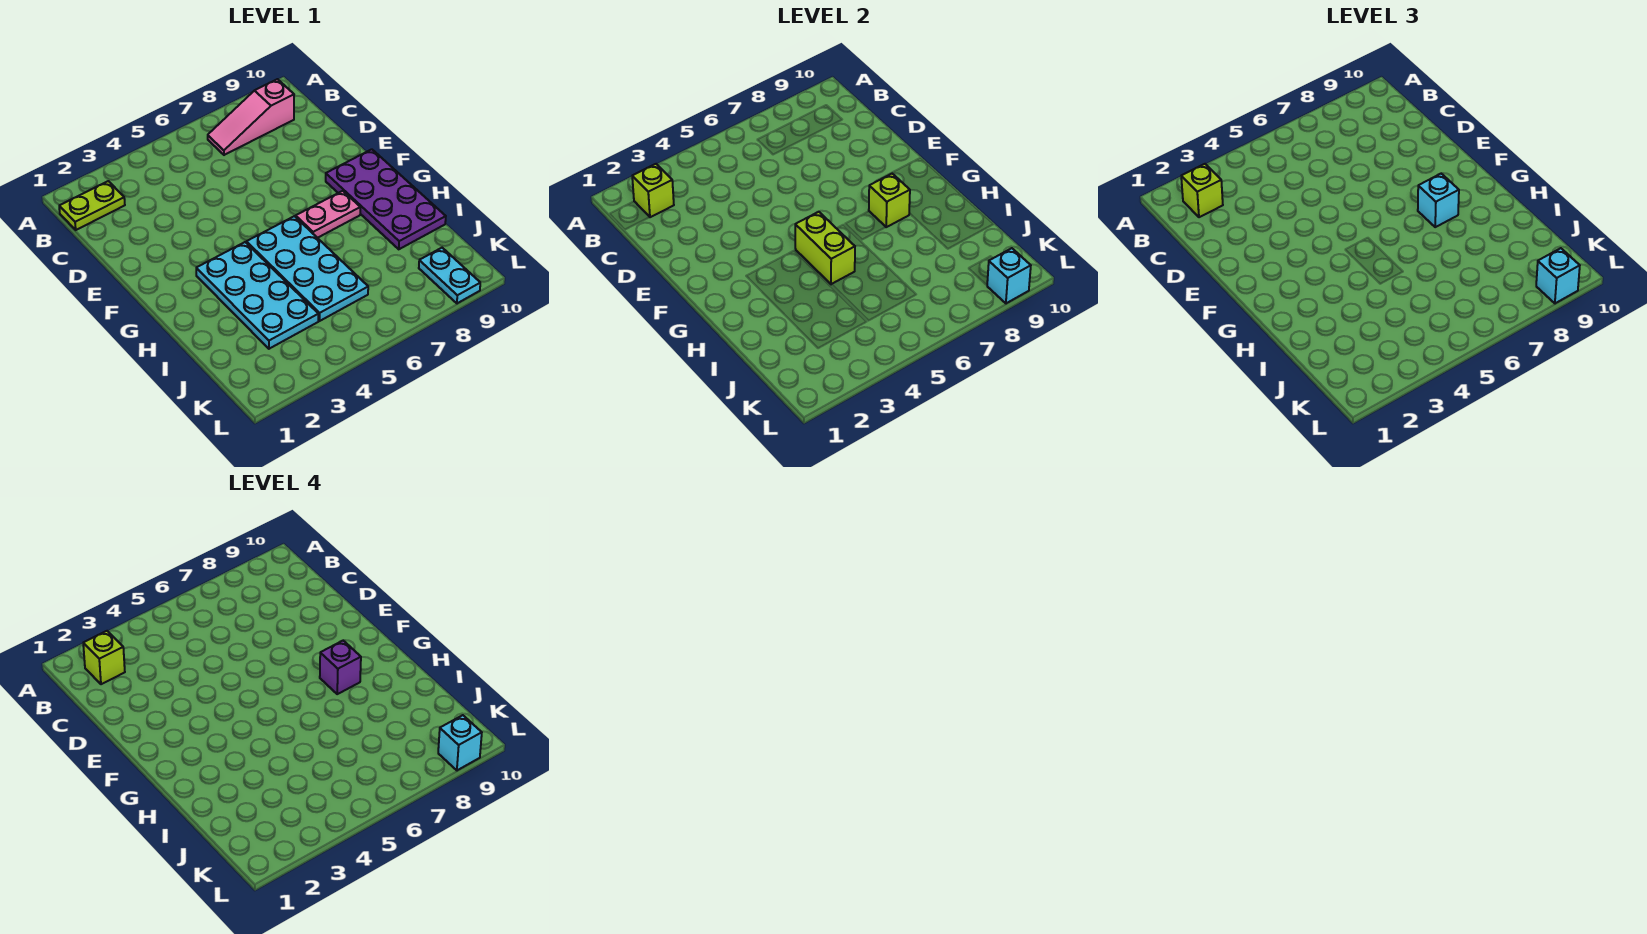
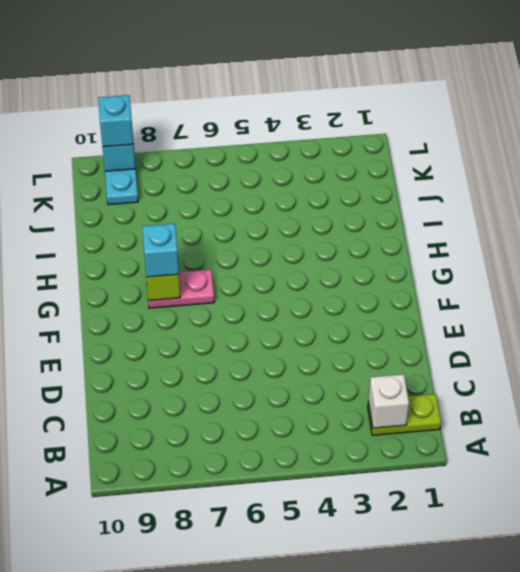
white brick B2 level 2 -> lime brick B2 level 2
none -> pink slope B7:B9 level 1 top 9
none -> purple plate F9:I10 level 1
none -> cyan plate G3:J4 level 1

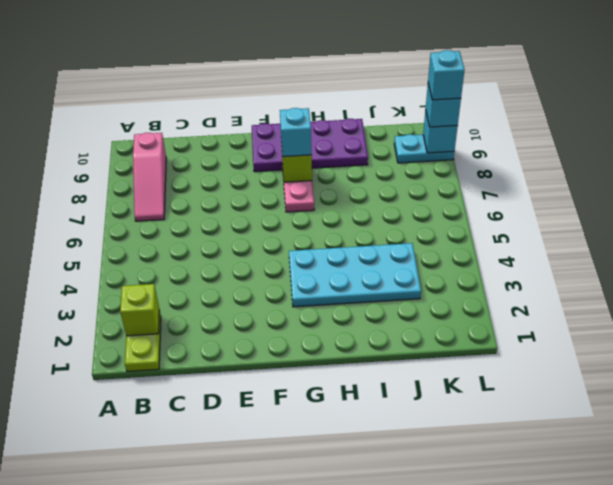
none -> cyan plate G5:J6 level 1
none -> lime brick G5:H5 level 2
none -> lime brick B2 level 3

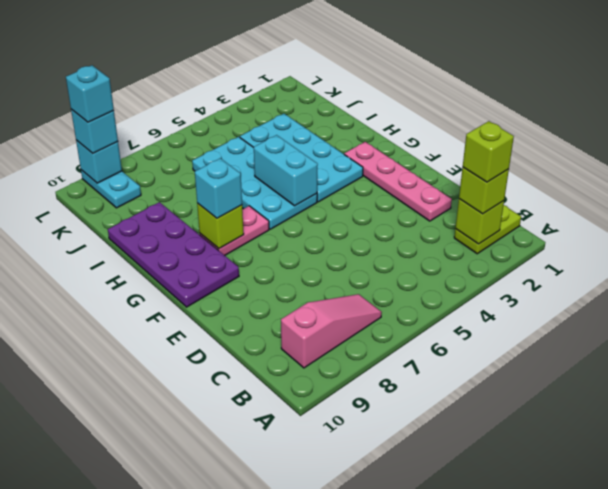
pink plate D2:G2 level 1 -> none
cyan brick G5:H5 level 2 -> lime brick G5:H5 level 2
none -> purple brick G8 level 4

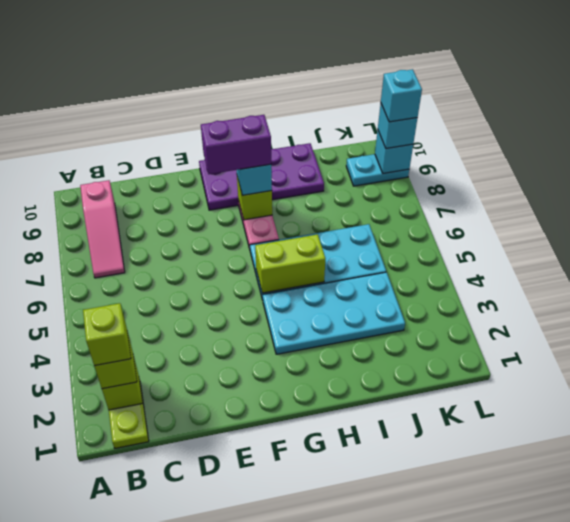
purple brick F8:G8 level 4 -> purple brick G8 level 4

